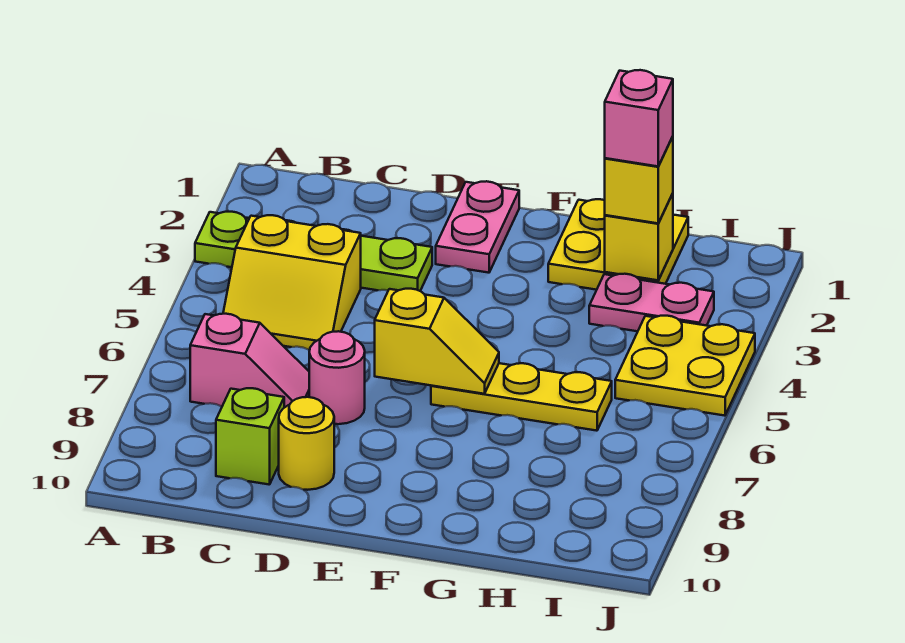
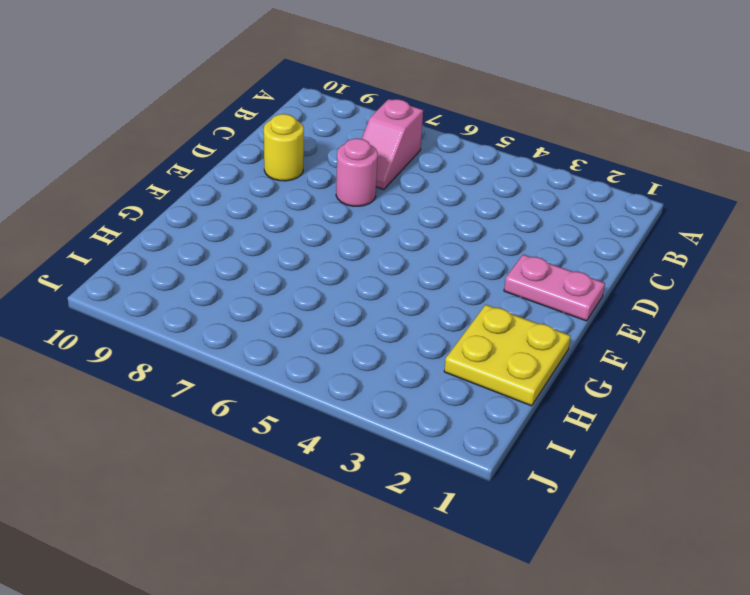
none -> lime plate A3:D3 level 1
none -> yellow slope B4:C5 level 1 top 4
none -> lime brick C9 level 1

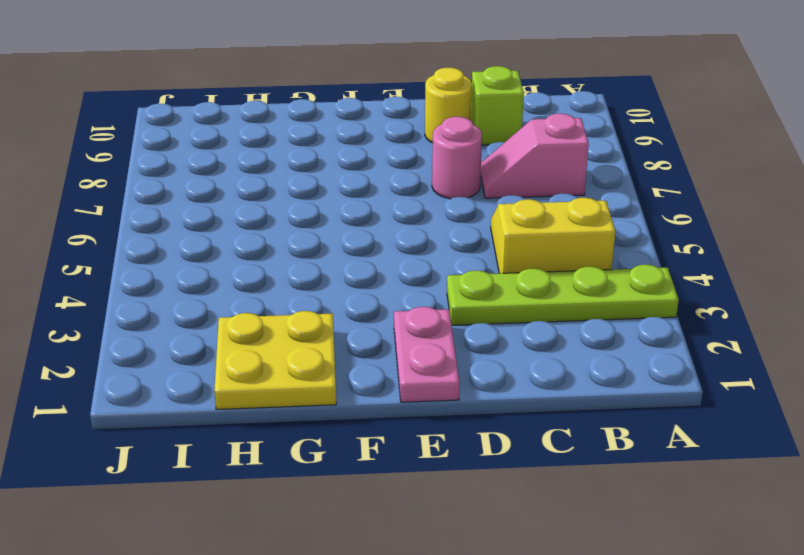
none -> yellow plate F6:H6 level 1
none -> pink plate H3:I3 level 1
none -> yellow plate I4:J5 level 1

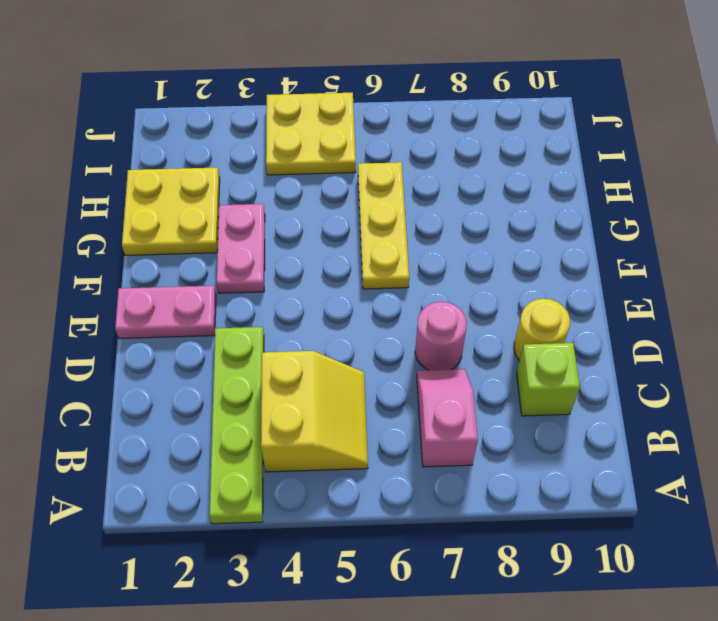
pink plate F3:G3 level 1 -> pink plate H3:I3 level 1
none -> yellow slope E6:F6 level 2 top E
none -> yellow brick H2 level 2
none -> yellow brick H2 level 3

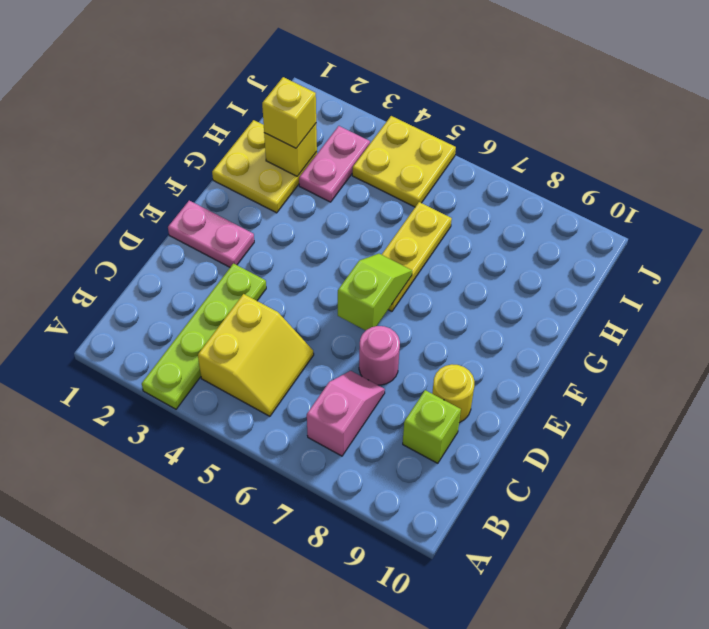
lime slope E6:F6 level 2 top E -> yellow slope E6:F6 level 2 top E
none -> pink brick H2 level 4

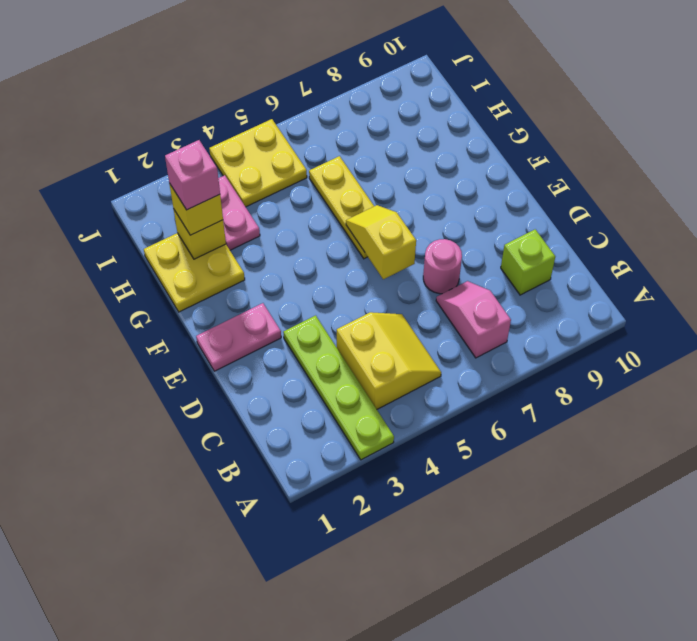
none -> yellow round brick D9 level 1

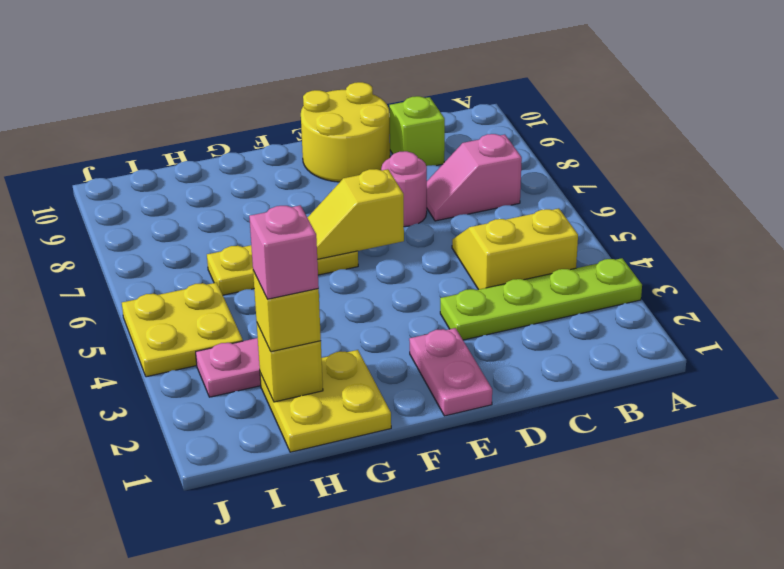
yellow round brick D9:E10 level 1 -> yellow round brick D9 level 1

